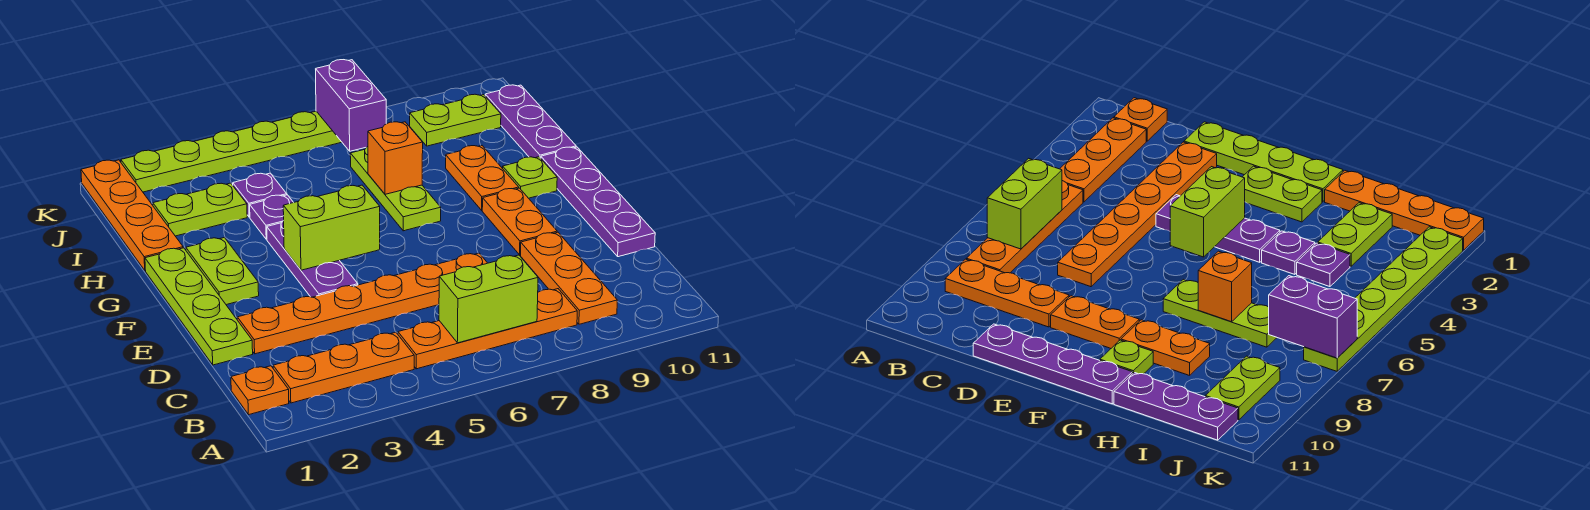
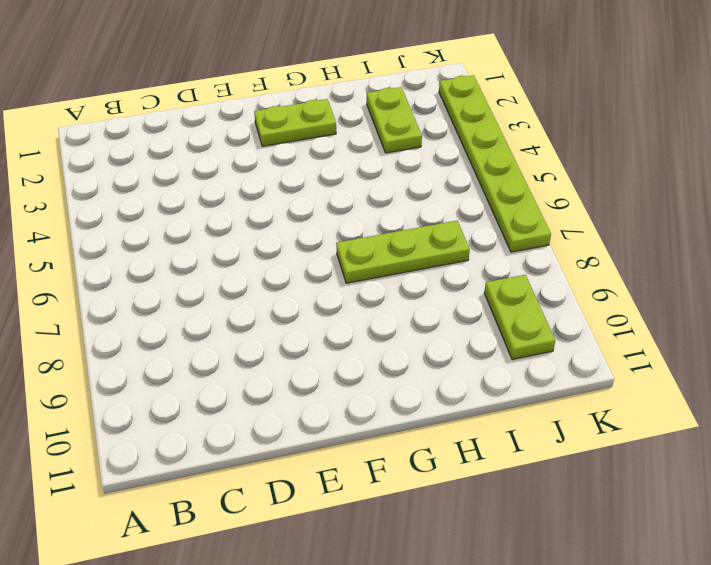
none -> orange plate B1 level 1
none -> orange plate B2:B4 level 1
none -> orange plate B5:B8 level 1

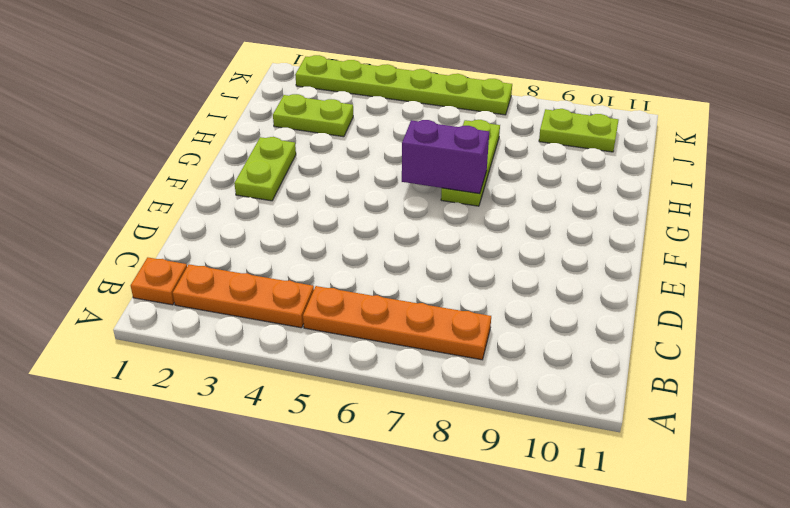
purple brick G6:G7 level 2 -> purple brick J7:K7 level 2
none -> orange plate B9:D9 level 1
none -> lime plate D1:G1 level 1
none -> orange plate D2:D7 level 1

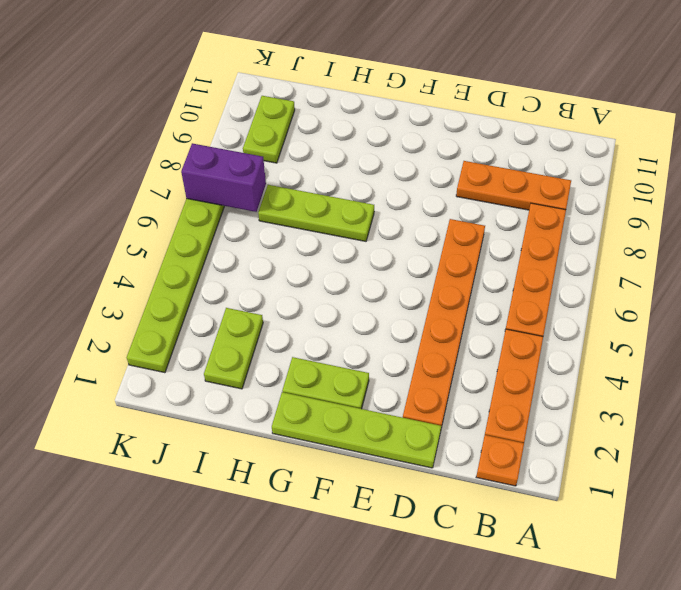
none -> purple plate D11:G11 level 1
none -> purple plate E4:G4 level 1
none -> orange plate E9:F9 level 1

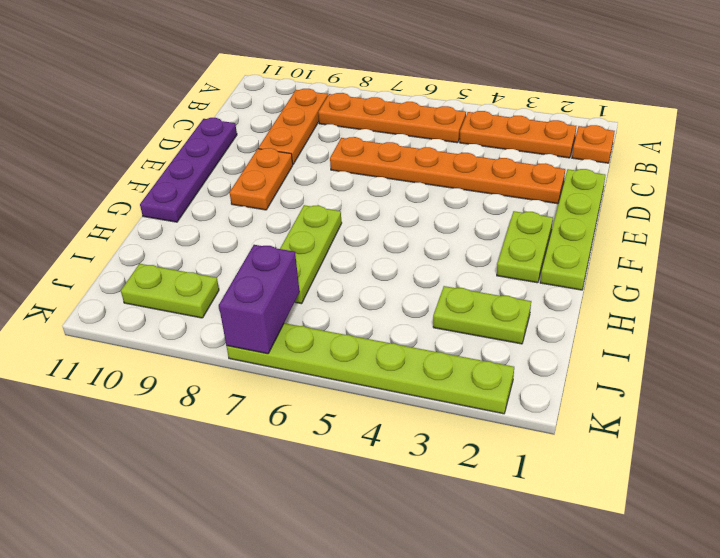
none -> purple plate E4:G4 level 1
none -> orange plate G9:H9 level 1
none -> lime plate G10 level 1

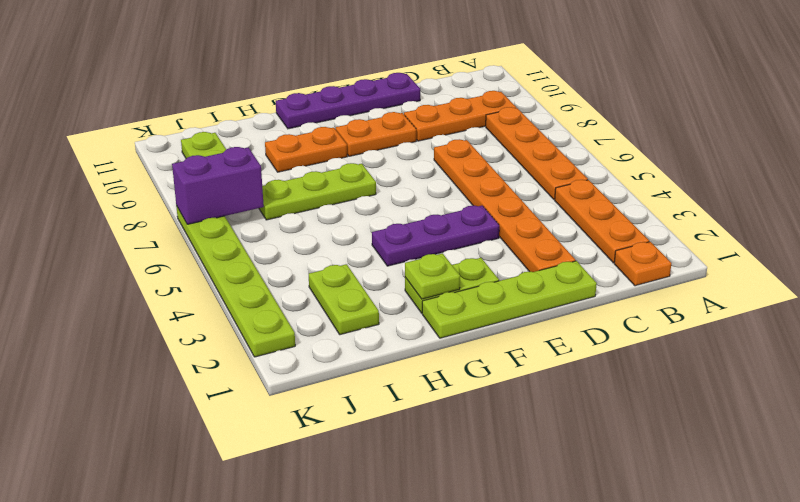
lime plate G2 level 2 -> lime plate G10 level 1
none -> orange plate H1:K1 level 1
none -> purple plate H4 level 1
none -> purple plate H11:J11 level 1

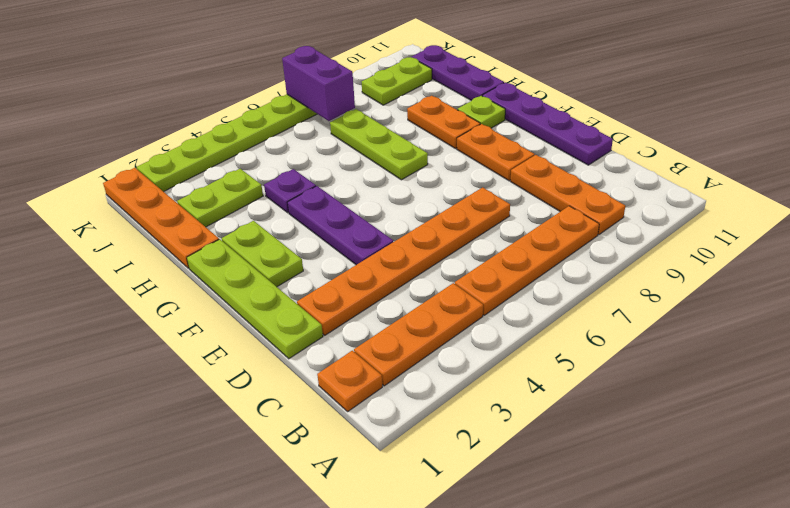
none -> purple plate I4 level 1
none -> lime brick B6:B7 level 2
none -> lime brick F4:F5 level 2

